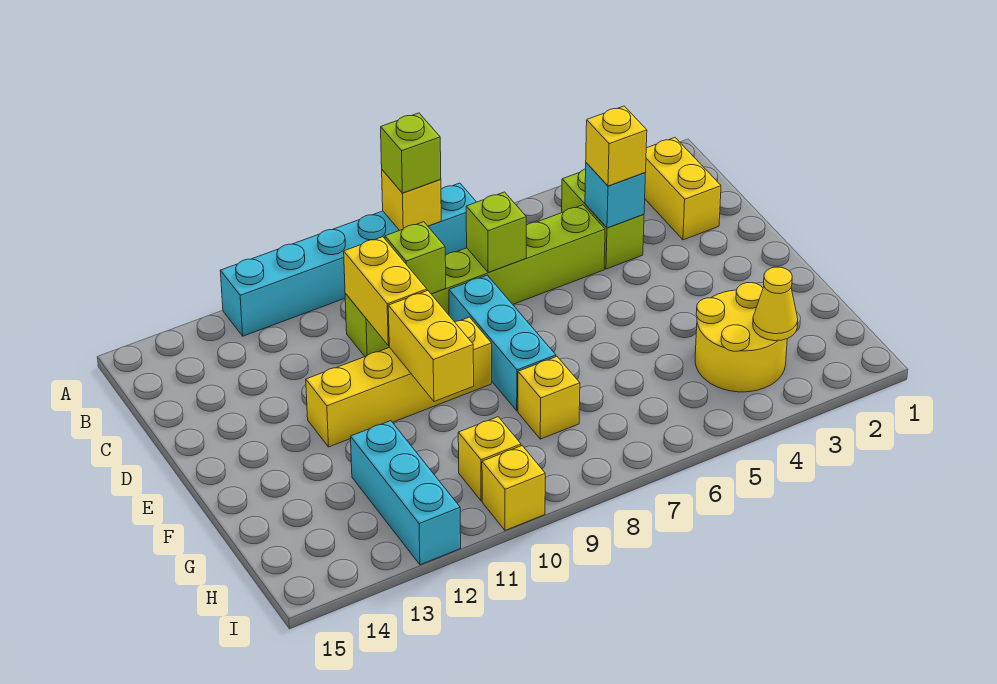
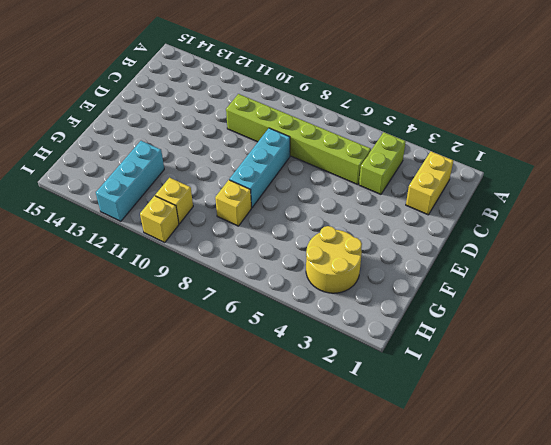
none -> cyan brick A7:A12 level 1
none -> yellow brick E9:E12 level 1
none -> yellow brick A8 level 2

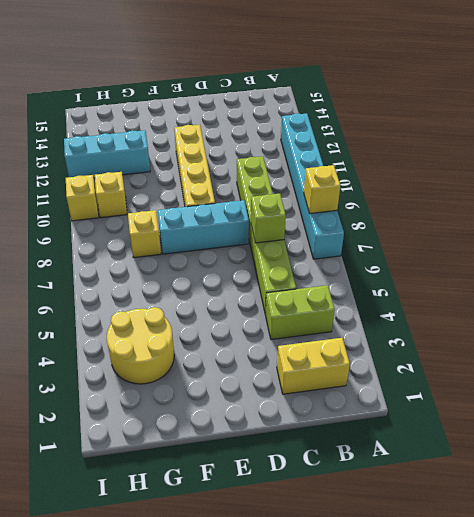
none -> cyan brick C4 level 2
none -> lime brick C9 level 2
none -> yellow brick C10:D10 level 2

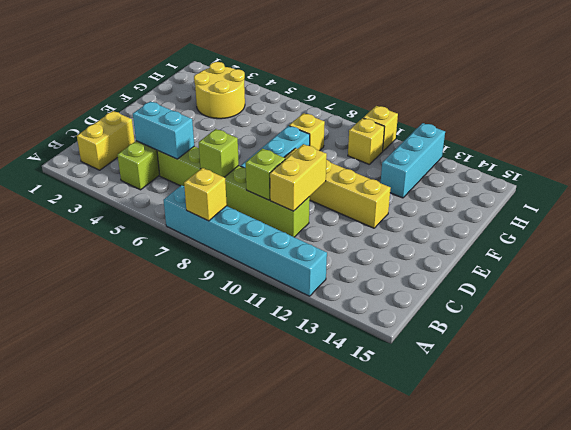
cyan brick C4:C5 level 2 -> cyan brick C4 level 2
none -> yellow brick E10:F10 level 2
none -> yellow cone H3 level 2
none -> lime brick A8 level 3

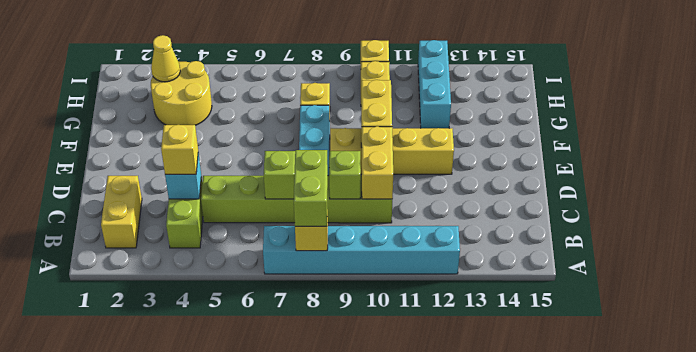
lime brick A8:B8 level 3 -> lime brick A8 level 3

